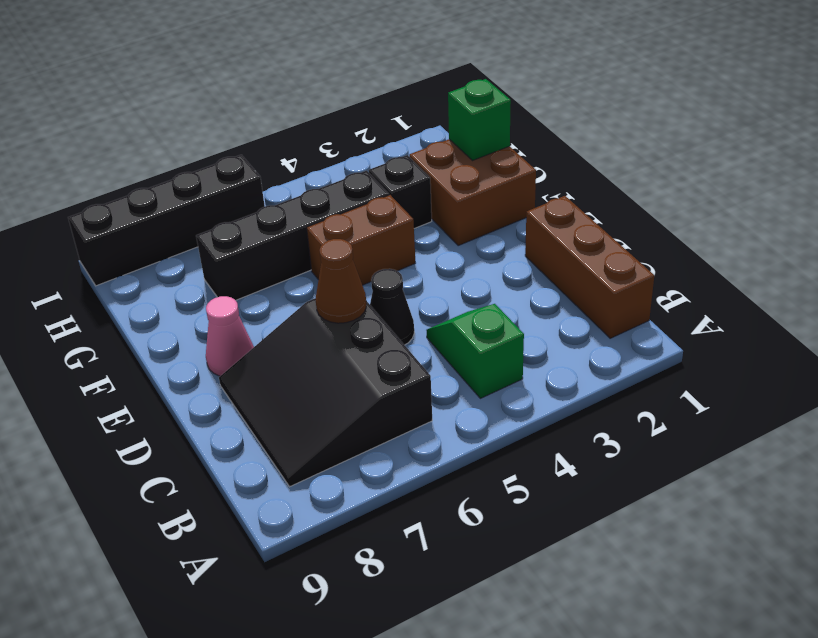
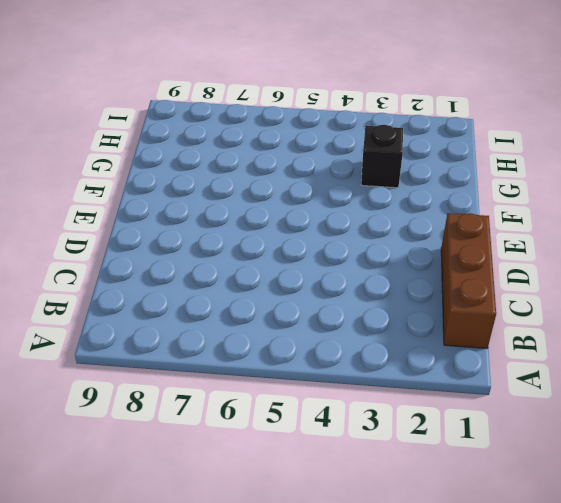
none -> green slope B4:C4 level 1 top B
none -> black slope B6:D8 level 1 top 6
none -> black cone D5 level 1

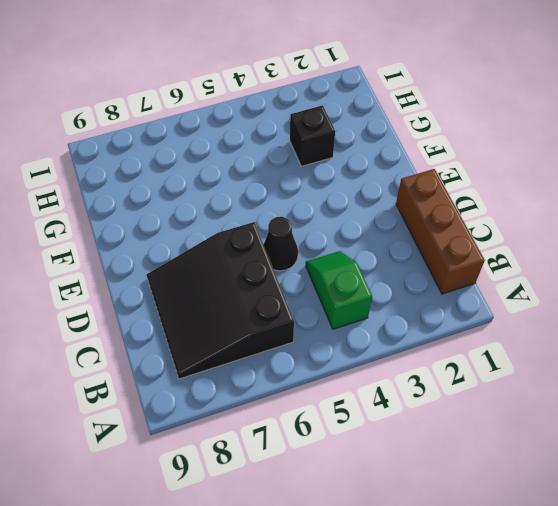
none -> pink cone E8 level 1
none -> brown brick F1:G2 level 1
none -> brown brick F4:F5 level 1

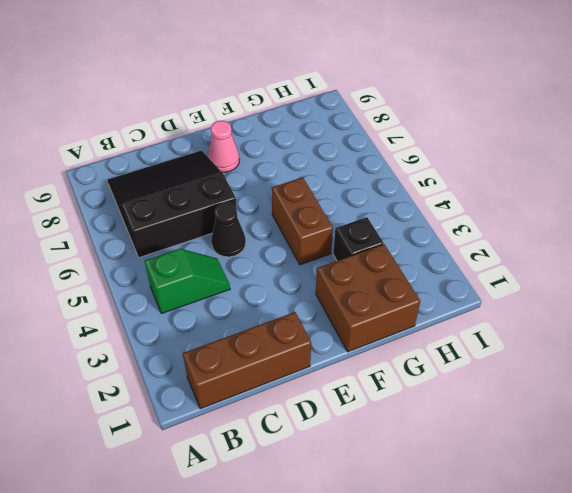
none -> black brick G4:G7 level 1
none -> black brick I6:I9 level 1
none -> brown cone D6 level 2

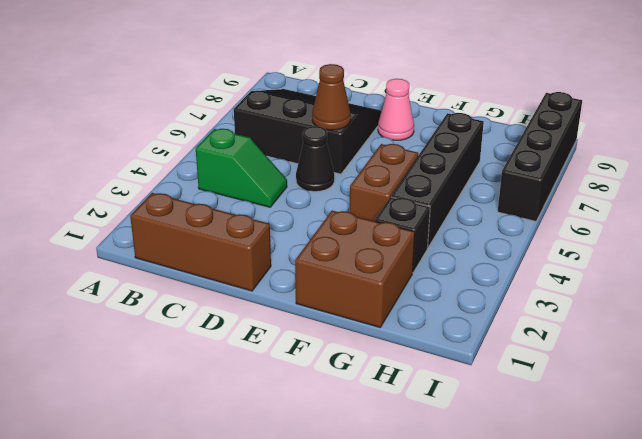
none -> green brick G1 level 2

